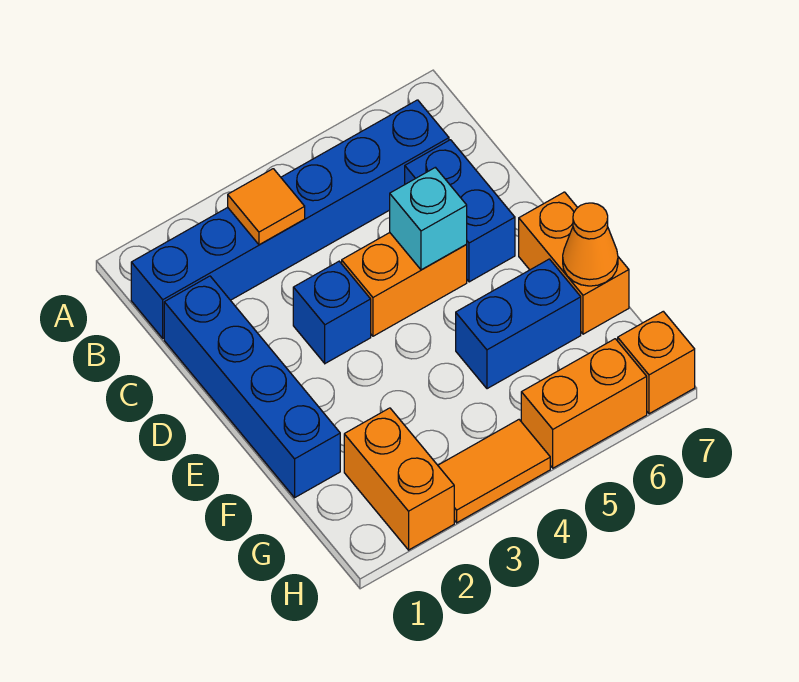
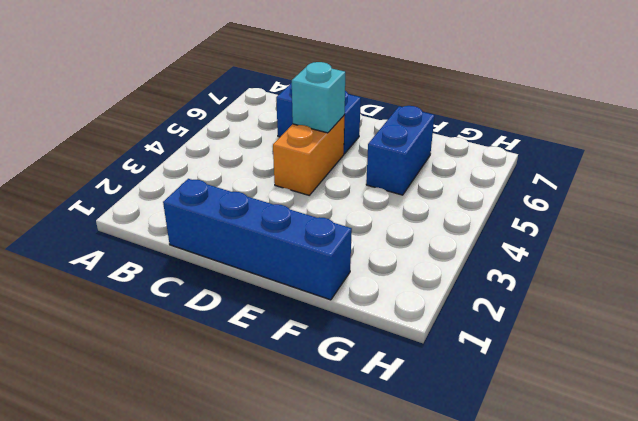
none -> blue brick B1:B6 level 1
none -> blue brick D3 level 1
none -> orange brick E7:F7 level 1

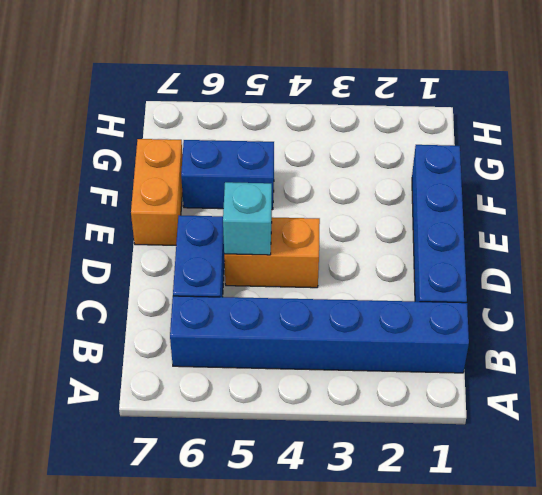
none -> blue brick D3 level 1
none -> orange brick G2:H2 level 1
none -> orange tile H3:H4 level 1

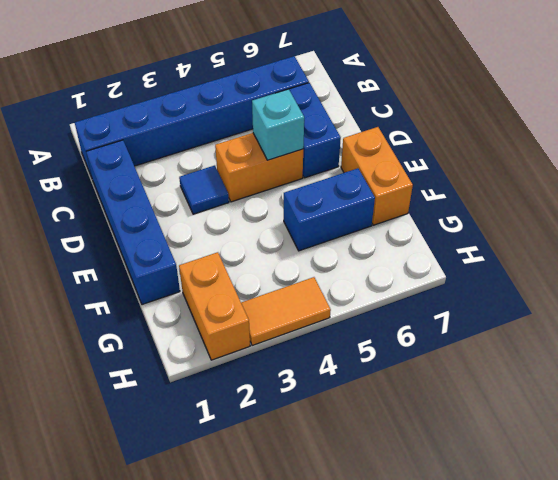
blue tile D3 level 1 -> blue brick D3 level 1
none -> orange brick H5:H6 level 1
none -> orange brick H7 level 1
none -> orange tile B3 level 2

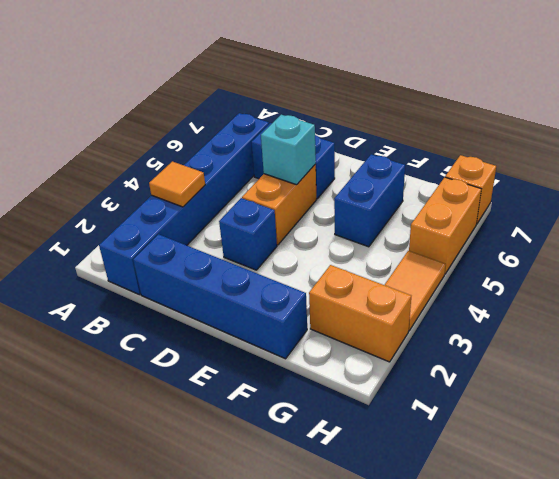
none -> orange brick E7:F7 level 1
none -> orange cone F7 level 2

